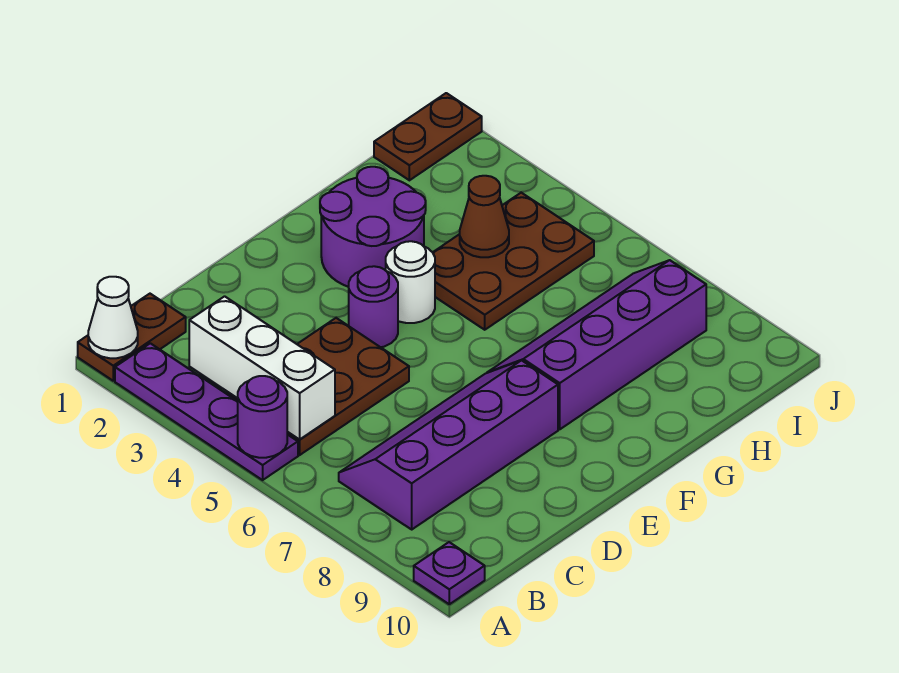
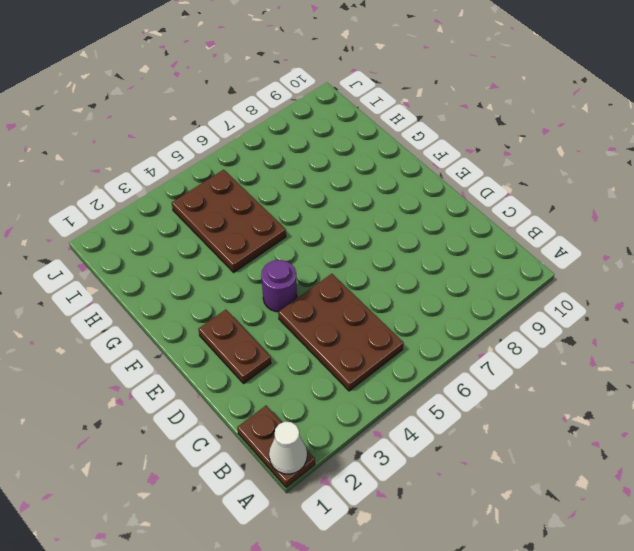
brown plate D2:E2 level 1 -> brown plate I1:J1 level 1
none -> purple plate A2:A5 level 1
none -> purple plate A10 level 1
none -> purple slope B7:E8 level 1 top 8

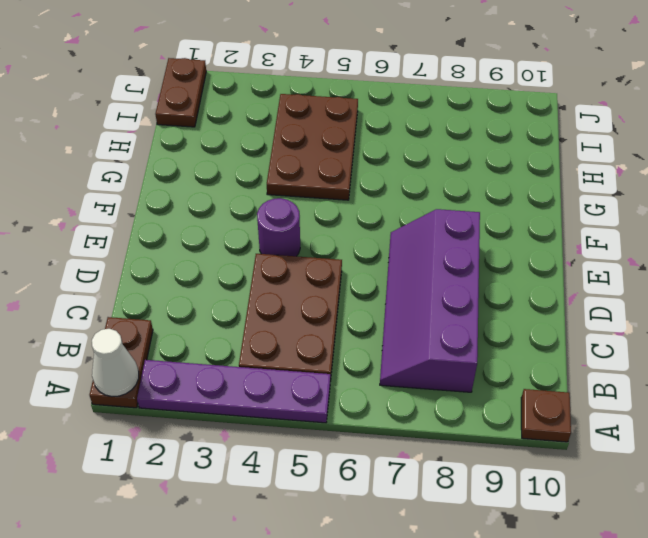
brown plate A10 level 1 -> purple plate A10 level 1
none -> purple round brick F2:G3 level 1
none -> white round brick F4 level 1
none -> purple slope F7:I8 level 1 top 8

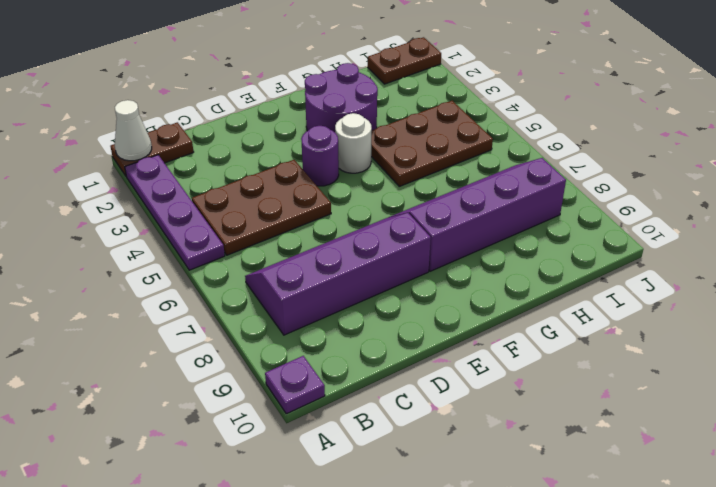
none -> purple round brick A5 level 2
none -> white brick B3:B5 level 2
none -> brown cone H4 level 2

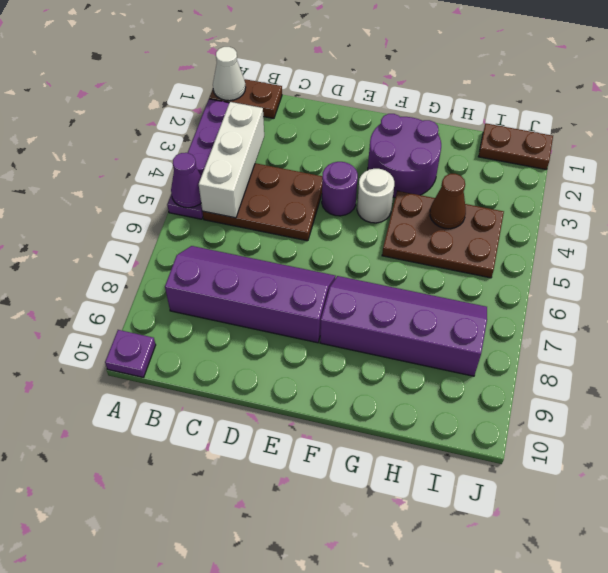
purple cone A5 level 2 -> purple round brick A5 level 2

